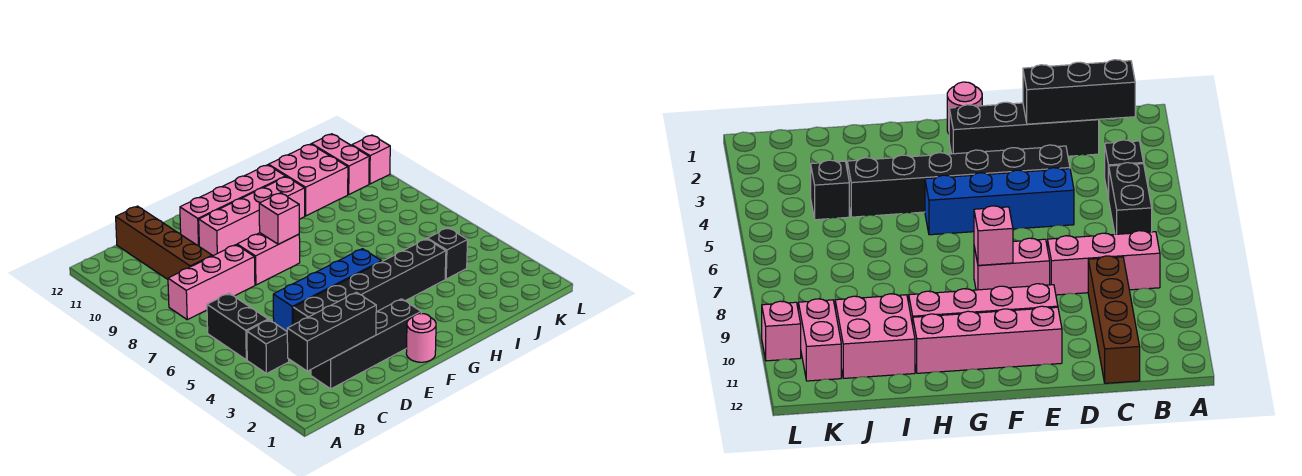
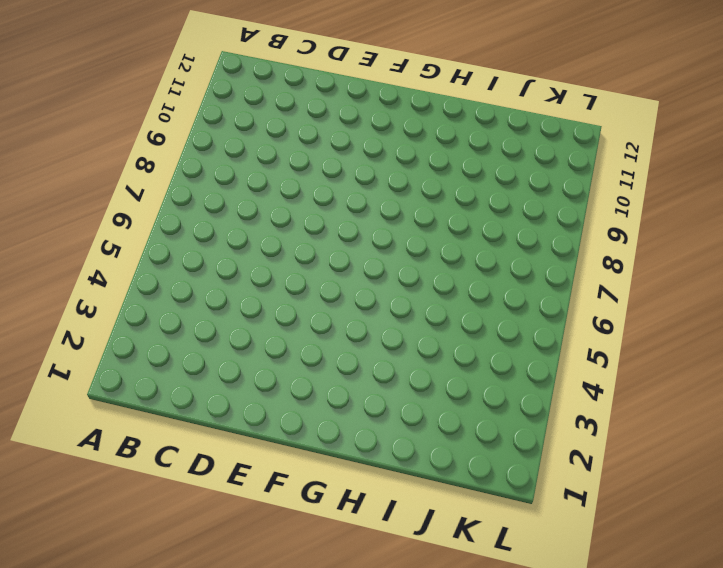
none -> black brick B4 level 1
none -> black brick B5:B6 level 1
none -> pink brick B8:D8 level 1

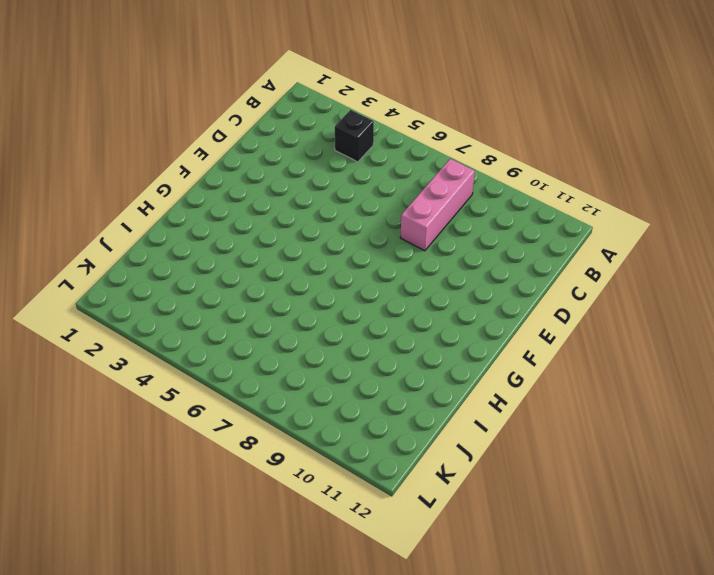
none -> black brick B5:B6 level 1
none -> black brick C2:F2 level 1
none -> brown brick C9:C12 level 1

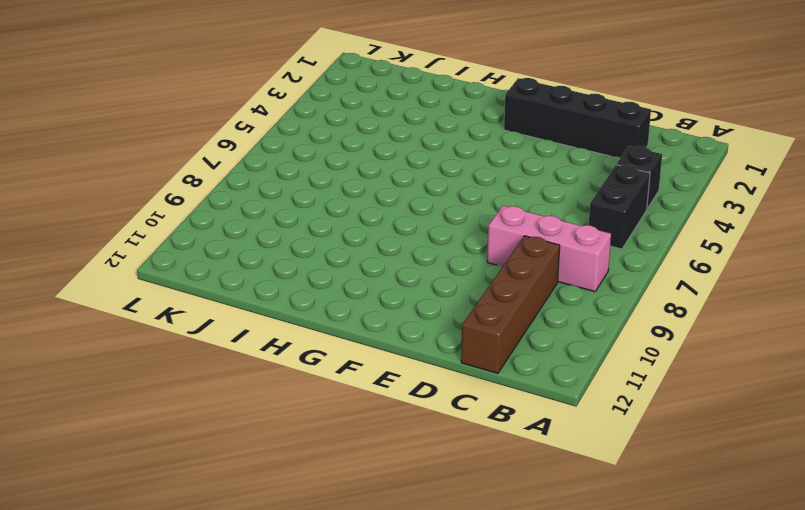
none -> black brick D4:I4 level 1
none -> blue brick D5:G5 level 1
none -> pink brick E8:F8 level 1

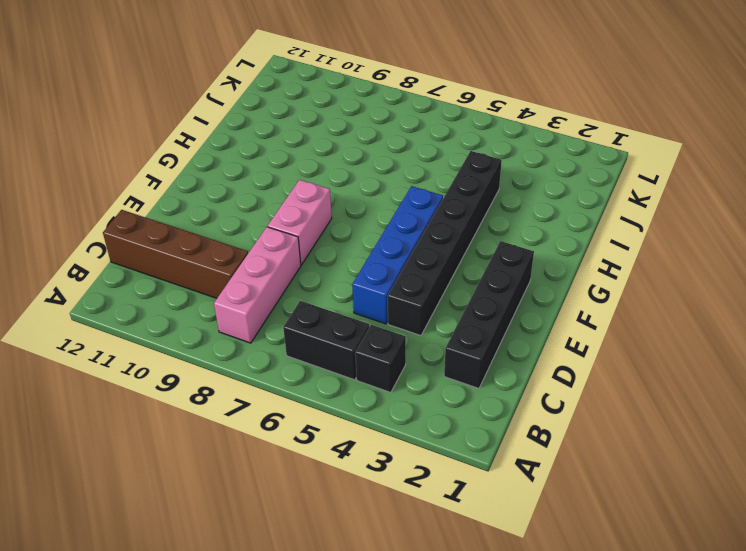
none -> pink brick E10:H10 level 1
none -> pink brick E11:H11 level 1
none -> pink round brick F1 level 1

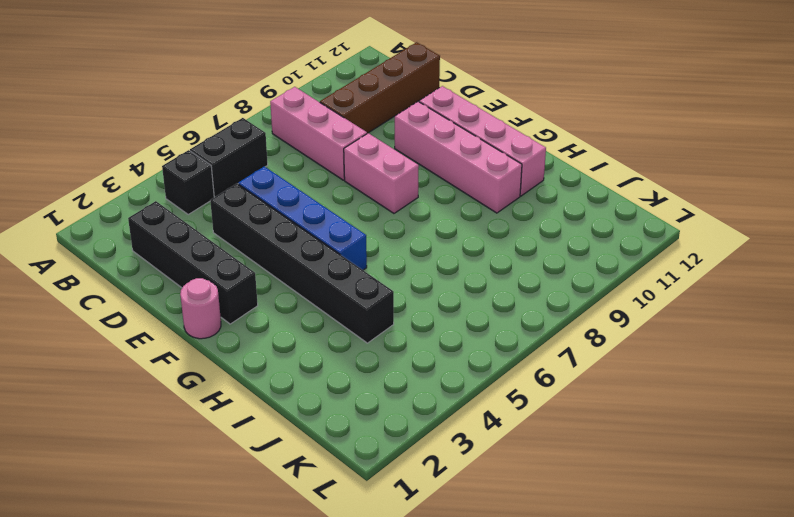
none -> pink brick I10:J11 level 1
none -> black brick J4 level 1
none -> pink brick K10:K11 level 1

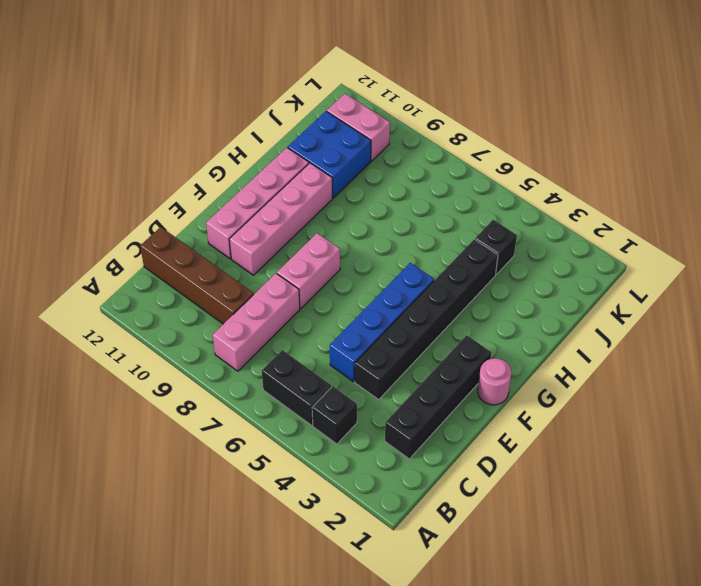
blue brick I10:J11 level 1 -> pink brick I10:J11 level 1
none -> pink brick L10 level 1
none -> black brick B2:D2 level 2
none -> pink brick F8 level 2

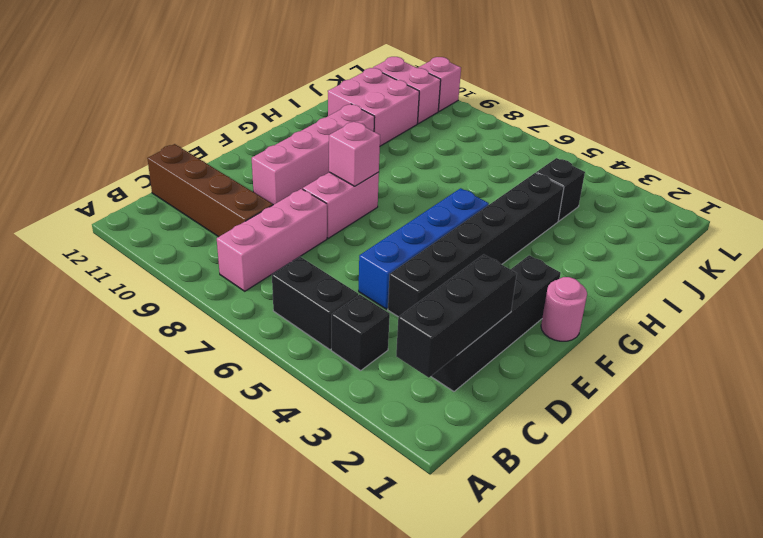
none -> pink brick E11:H11 level 1

